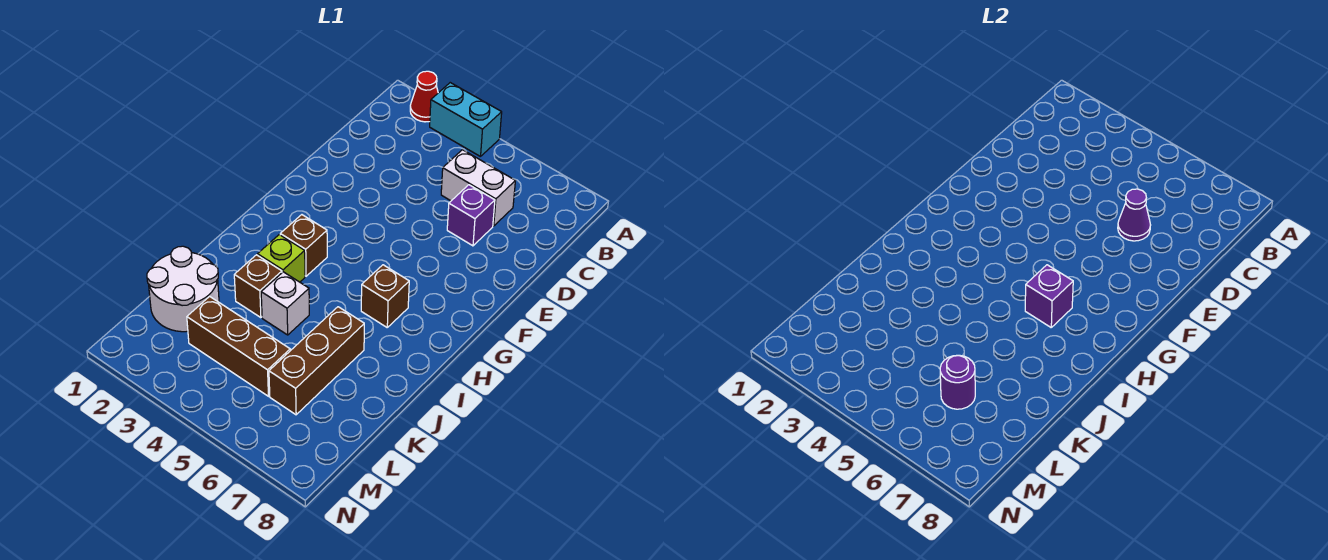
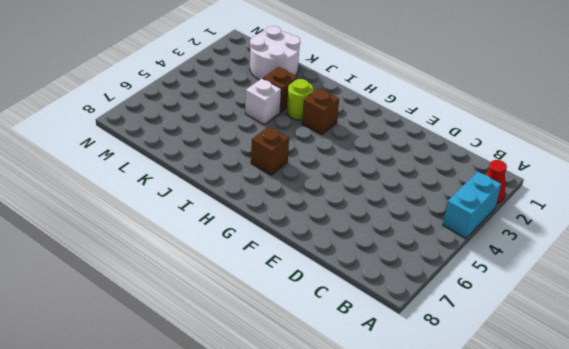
lime round brick I3 level 1 -> lime brick I3 level 1
none -> white brick C5:C6 level 1
none -> purple brick D6 level 1
none -> brown brick J6:L6 level 1

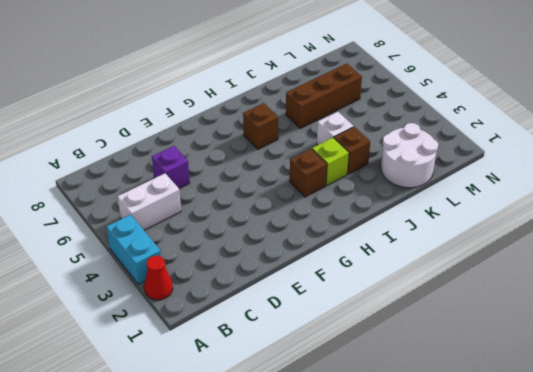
white brick B5:C5 level 1 -> white brick C5:C6 level 1
none -> brown brick L3:L5 level 1
none -> purple cone D6 level 2
none -> purple brick H6 level 2

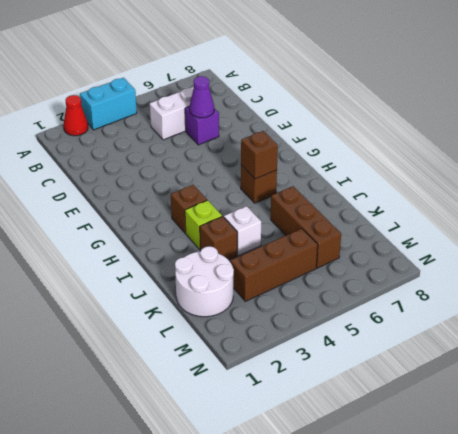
brown brick H6 level 2 -> purple brick H6 level 2
none -> purple round brick L6 level 2

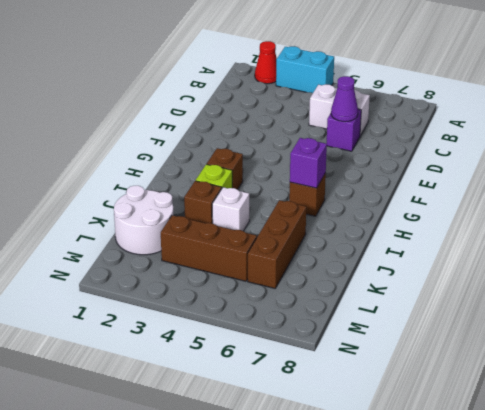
none -> purple round brick L6 level 2

